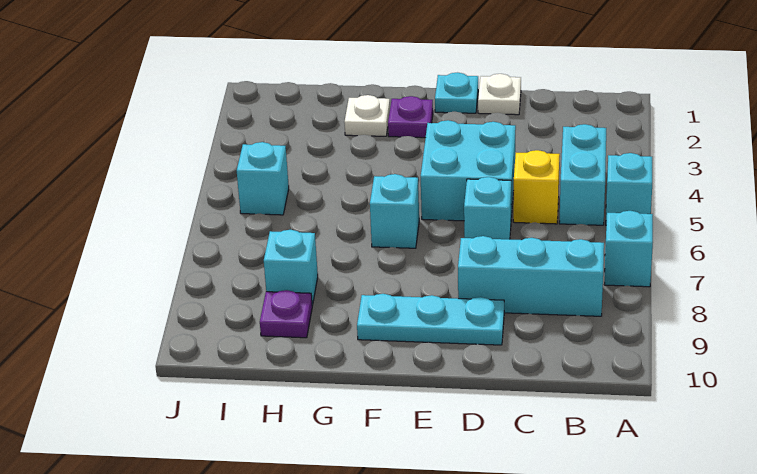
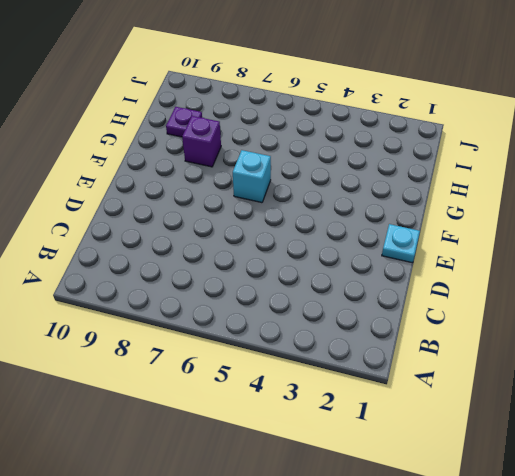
purple brick G8 level 1 -> none
none -> cyan brick A5 level 1
none -> cyan brick A7 level 1
none -> cyan brick B4:B5 level 1

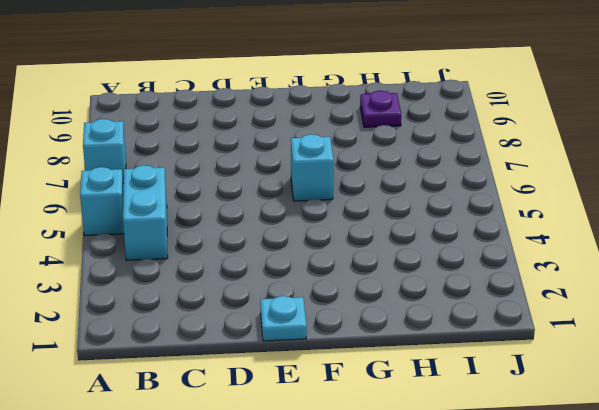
none -> cyan brick B8:D8 level 1
none -> yellow brick C5 level 1
none -> white plate D1 level 1

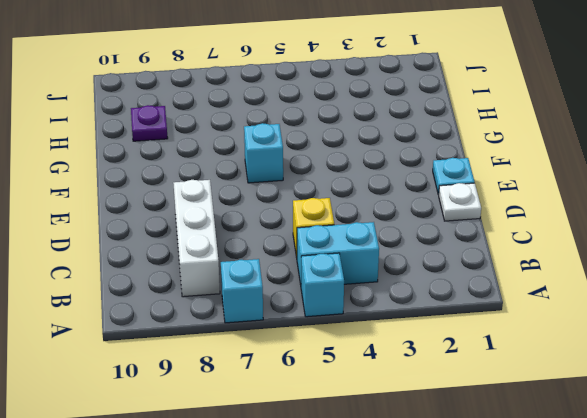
white brick B8:D8 level 1 -> cyan brick B8:D8 level 1
none -> cyan brick D4:E5 level 1
none -> cyan brick D6 level 1
none -> cyan plate D9:F9 level 1

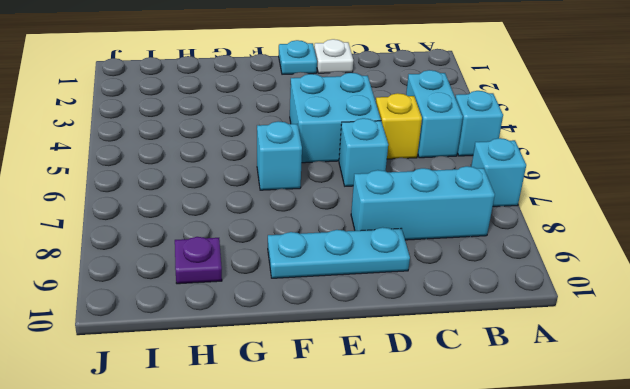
none -> purple plate F2 level 1
none -> white plate G2 level 1
none -> cyan brick H8 level 1

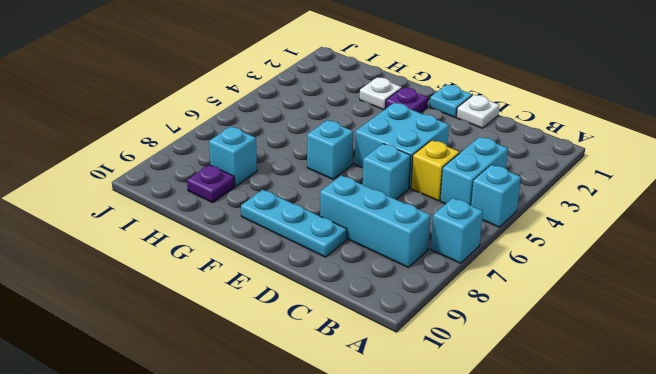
none -> cyan brick I5 level 1

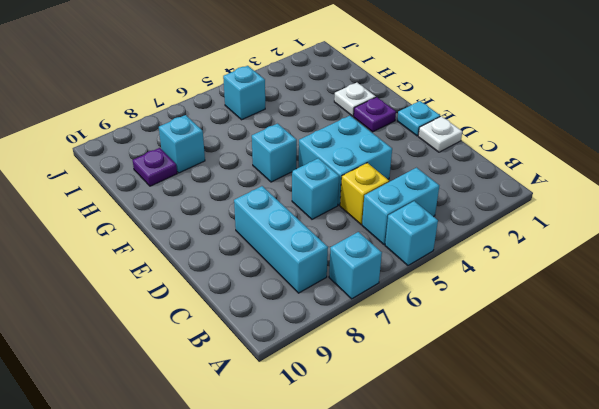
none -> cyan plate D9:F9 level 1

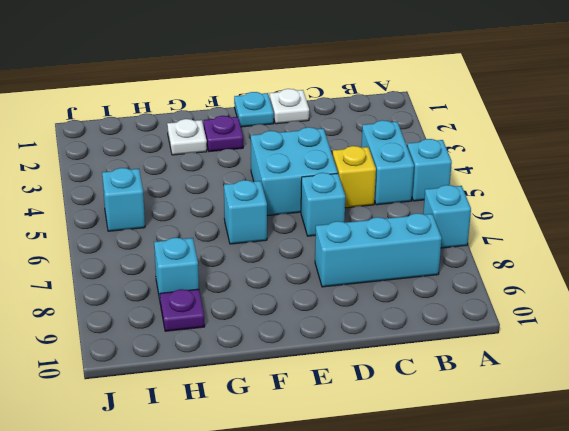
none -> cyan plate D9:F9 level 1

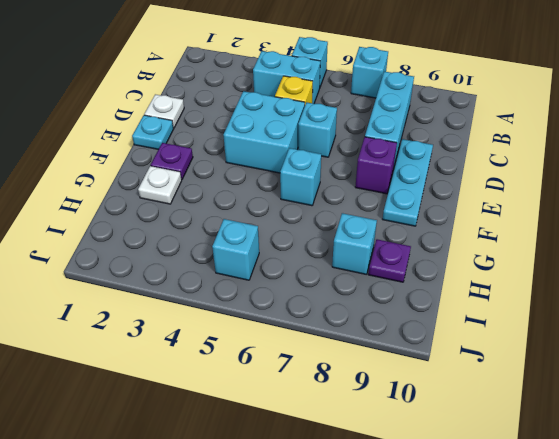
purple brick E8 level 1 -> none

